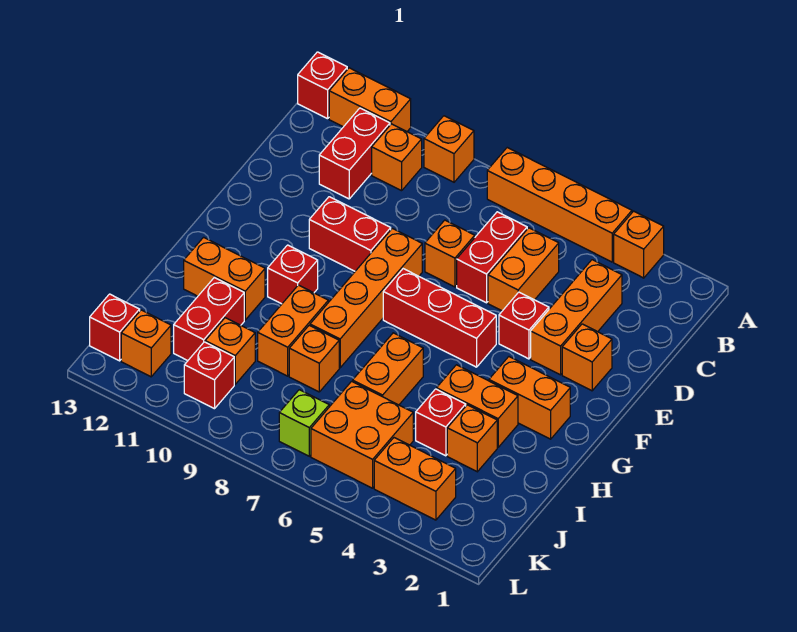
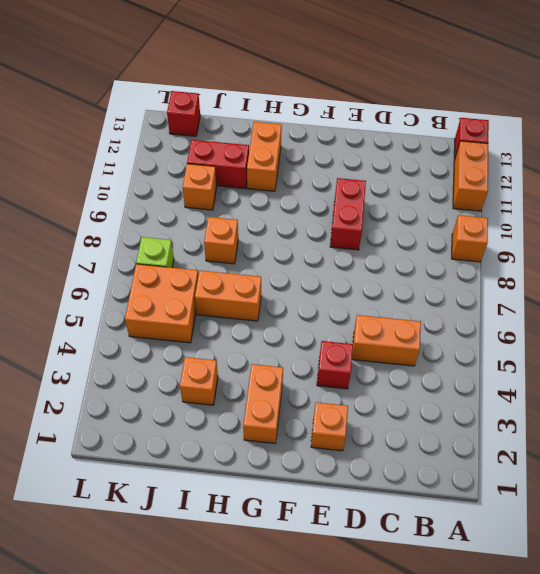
none -> orange brick A3 level 1
none -> orange brick A4:A7 level 1
none -> orange brick B10 level 1
none -> red brick B11:C11 level 1

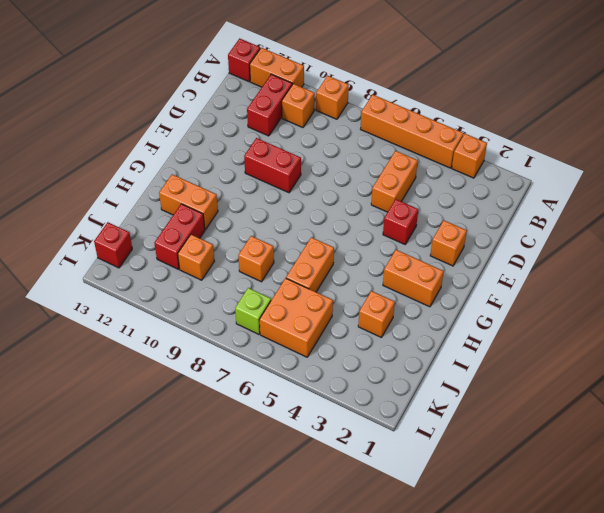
none -> orange brick C3:E3 level 1
none -> red brick C6:D6 level 1
none -> orange brick D7 level 1
none -> orange brick E8:H8 level 1

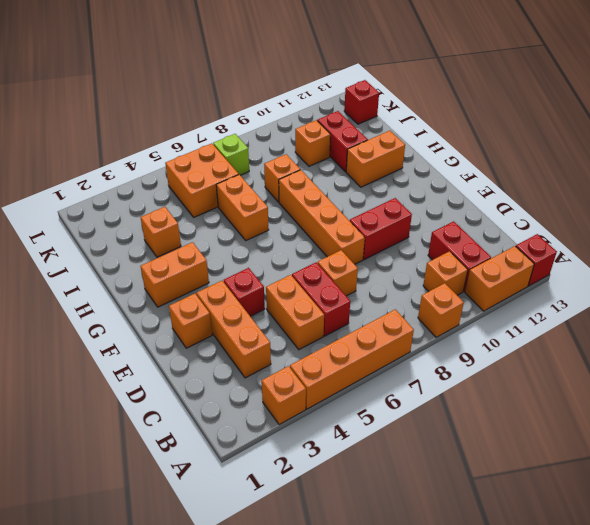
none -> red brick F5:F7 level 1
none -> red brick G10 level 1
none -> orange brick H3:H4 level 1
none -> orange brick H9:I9 level 1

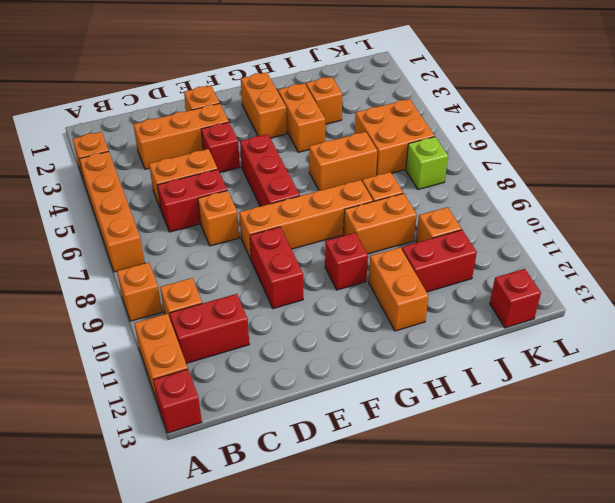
none -> red brick I4 level 1
none -> orange brick K3:K4 level 1
none -> red brick K10 level 1
none -> orange brick K12 level 1

